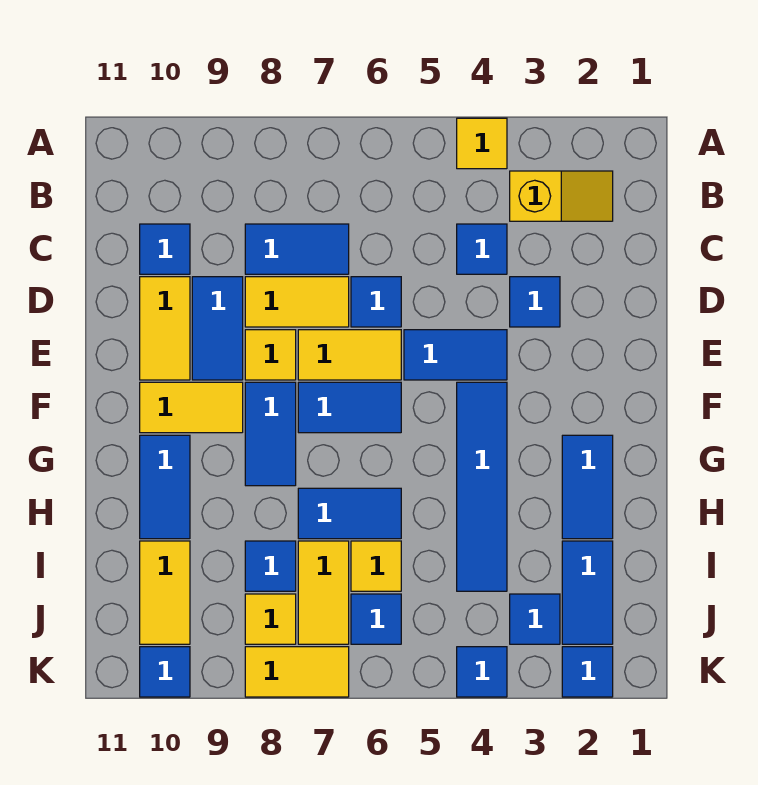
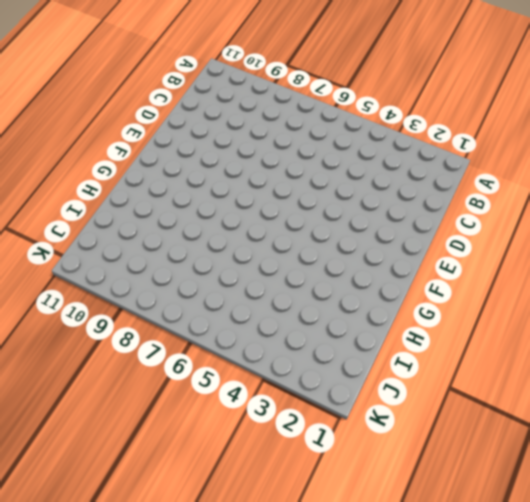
none -> yellow tile A4 level 1
none -> yellow slope B2:B3 level 1 top 3
none -> blue tile C4 level 1
none -> blue tile C7:C8 level 1

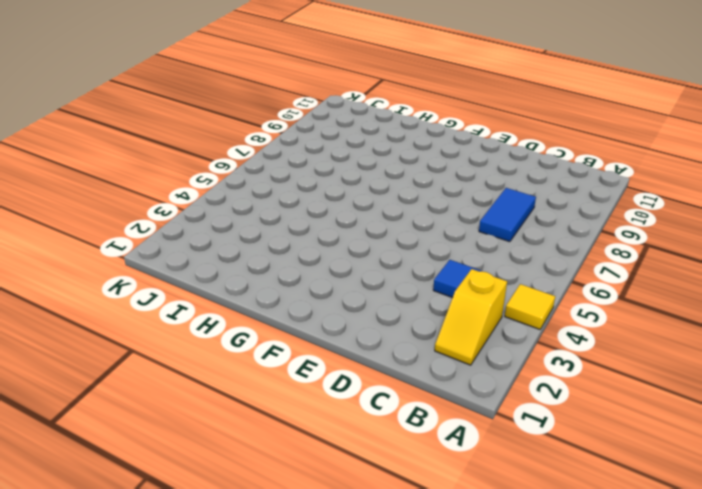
none -> blue tile C10 level 1
none -> blue tile D3 level 1
none -> blue tile D6 level 1
none -> yellow tile D7:D8 level 1

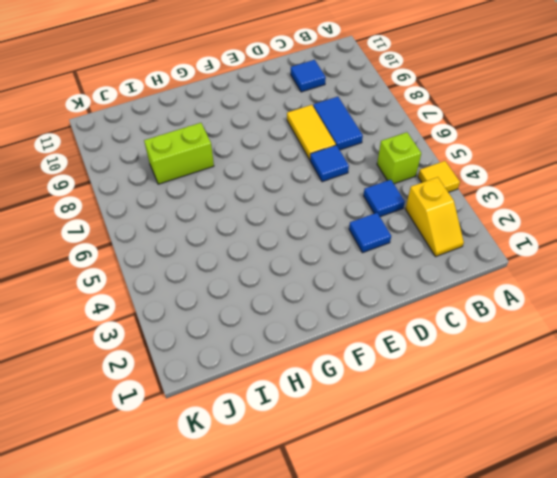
lime brick B5 level 1 -> none
lime brick H8:I8 level 1 -> blue tile I8 level 1
none -> blue tile D9:E9 level 1
none -> yellow tile D10:E10 level 1
none -> blue tile E4:E5 level 1
none -> yellow tile E6:E7 level 1

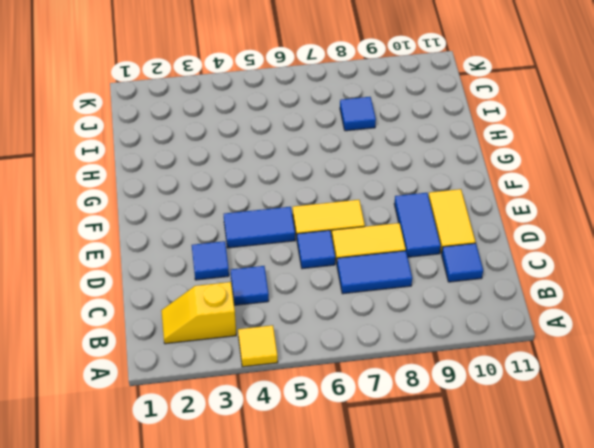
none -> yellow tile E8 level 1
none -> blue tile F4:I4 level 1
none -> blue tile F6:F7 level 1
none -> blue tile F8:G8 level 1

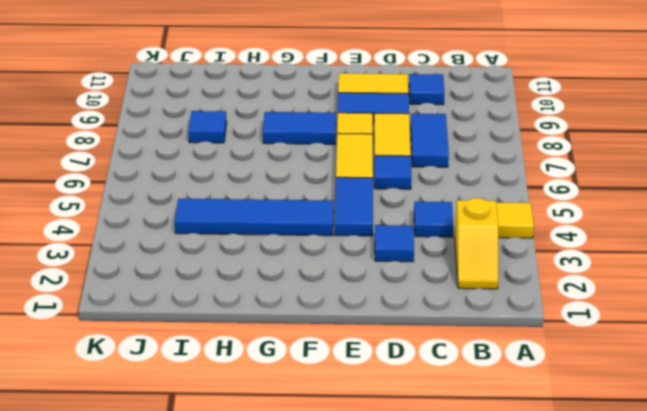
none -> blue tile F6:F7 level 1
none -> yellow tile F9:F10 level 1
none -> blue tile G2:H2 level 1
none -> blue tile G10:H10 level 1

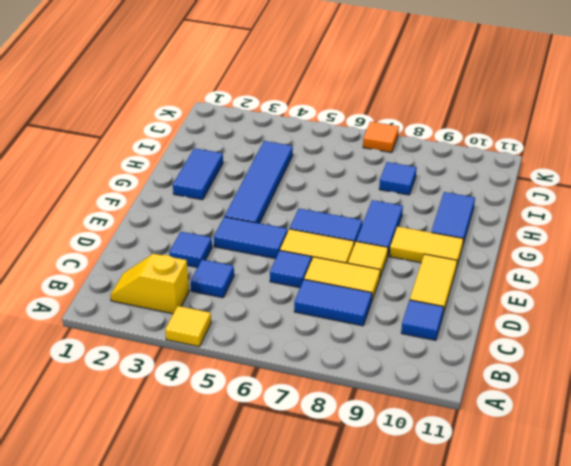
orange tile K7 level 1 -> yellow tile K7:K8 level 1
none -> blue tile D9:E9 level 1
none -> blue tile H6:H7 level 1
none -> blue tile I2:J2 level 1
none -> yellow tile I6 level 1

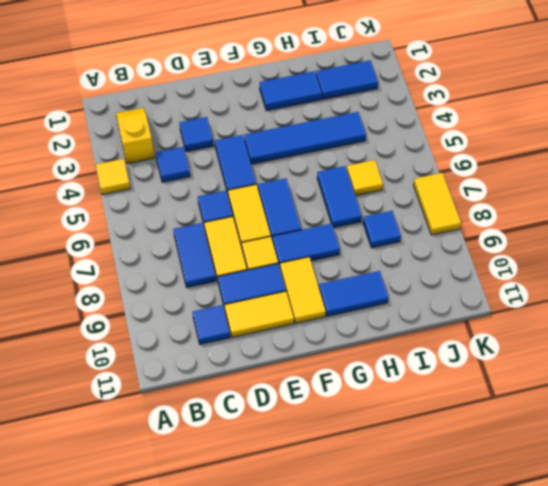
none -> yellow tile I7:J7 level 1
none -> yellow tile I10:J10 level 1
none -> blue tile J3 level 1
none -> blue tile J6 level 1

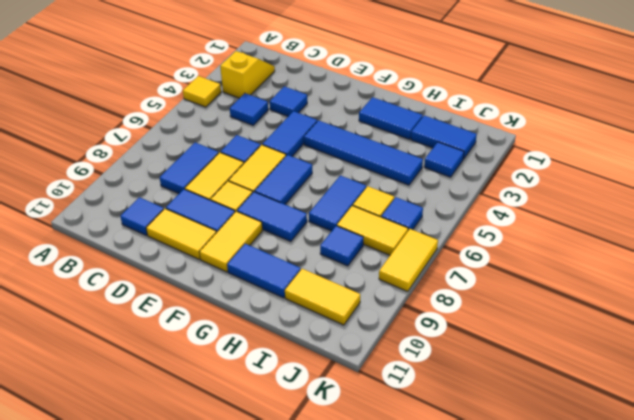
none -> yellow tile J8 level 1
none -> blue tile K2 level 1
none -> blue tile K4 level 1
none -> blue tile K10 level 1

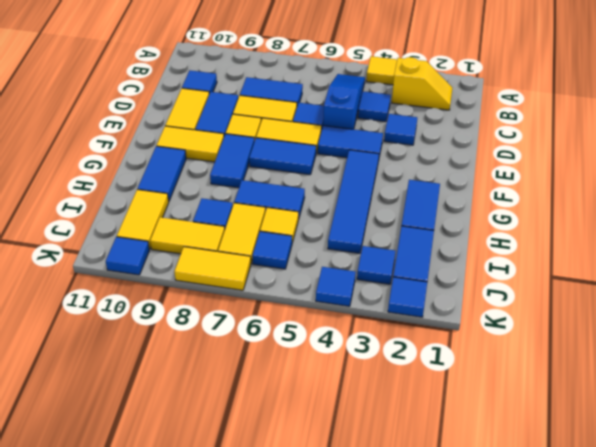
blue slope B5:D5 level 1 top D -> none
yellow tile J8:J9 level 1 -> yellow tile J8 level 1

